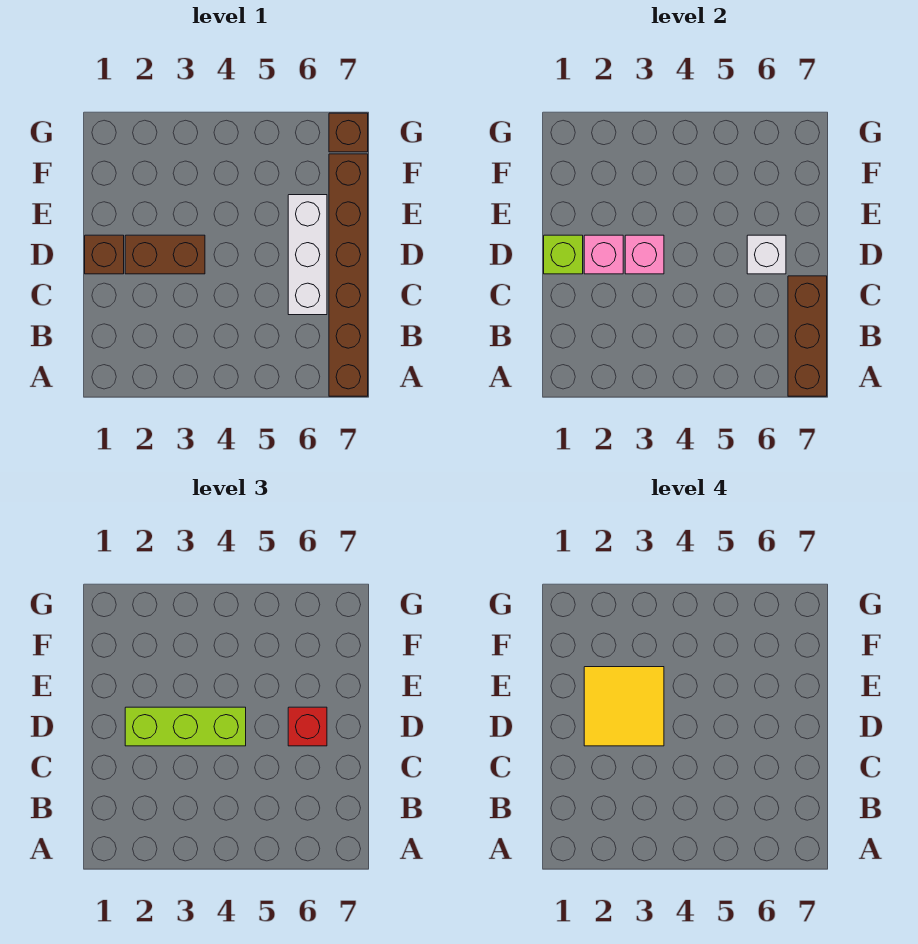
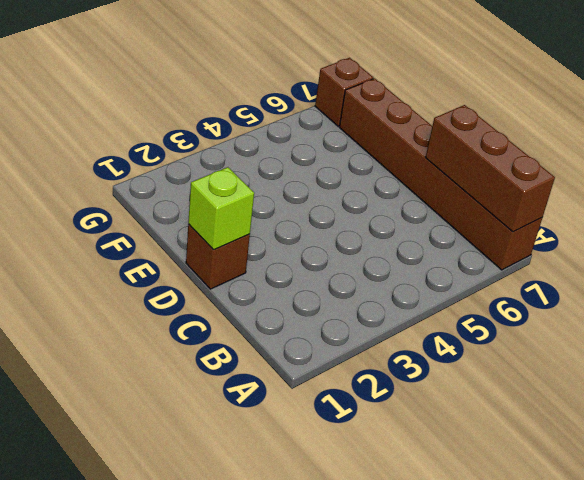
none -> white brick C6:E6 level 1
none -> brown brick D2:D3 level 1
none -> pink brick D2 level 2

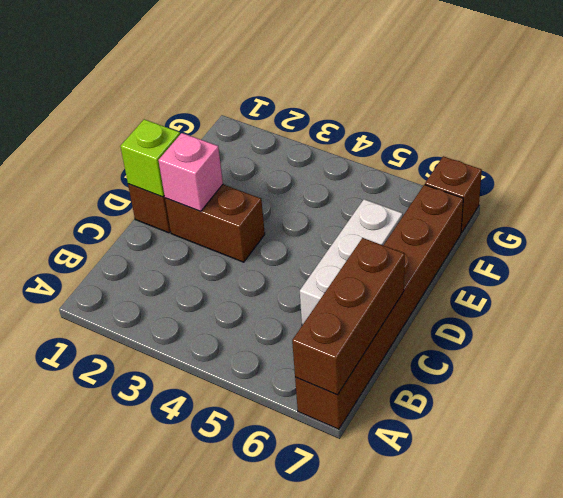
none -> pink brick D3 level 2
none -> white brick D6 level 2
none -> lime brick D2:D4 level 3

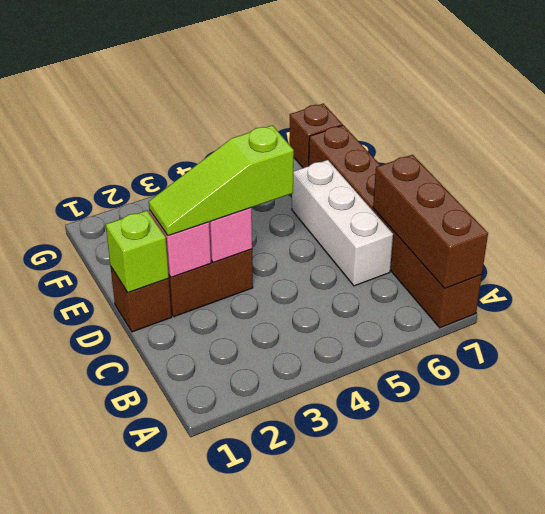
lime slope D2:D4 level 3 top 4 -> lime brick D2:D4 level 3
none -> white brick D6 level 2
none -> red brick D6 level 3
none -> yellow tile D2:E3 level 4

